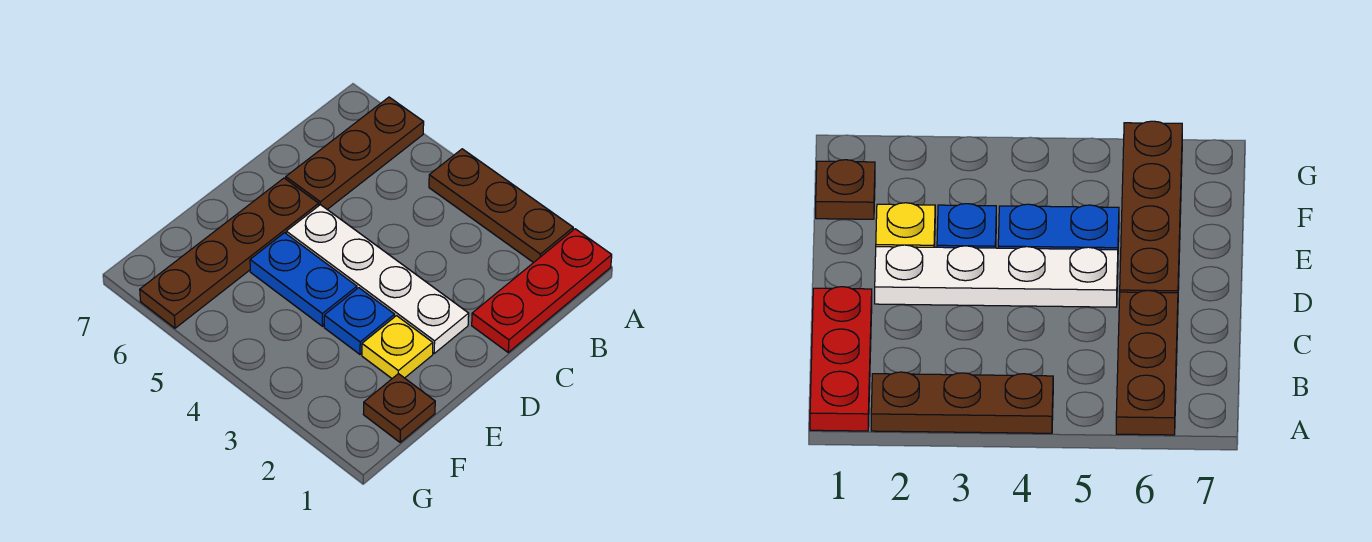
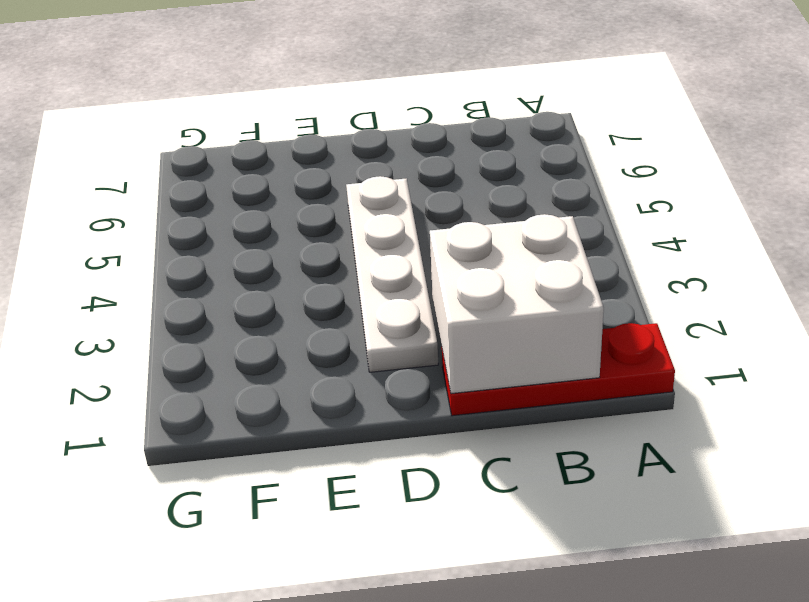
white brick B1:C2 level 2 -> none
none -> brown plate A2:A4 level 1
none -> brown plate A6:C6 level 1

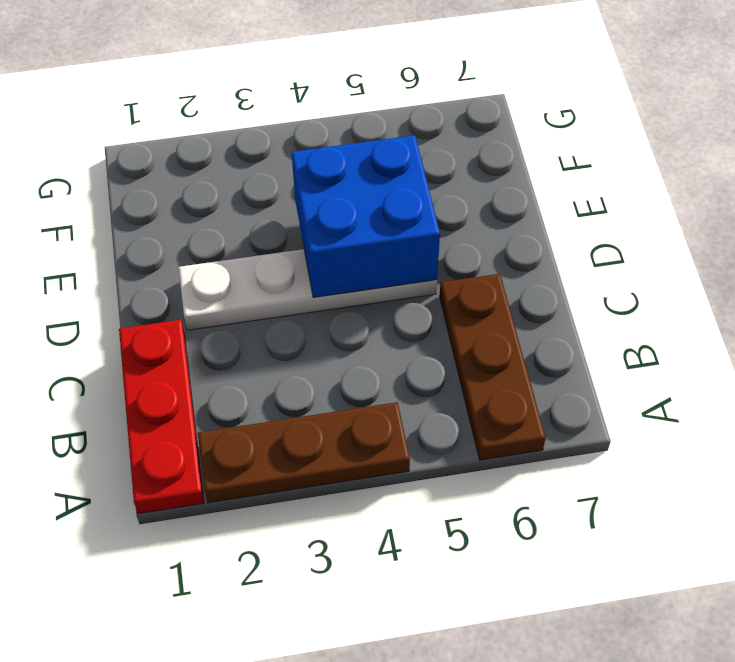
blue brick D4:E5 level 2 -> none
none -> brown plate D6:G6 level 1
none -> yellow plate E2 level 1

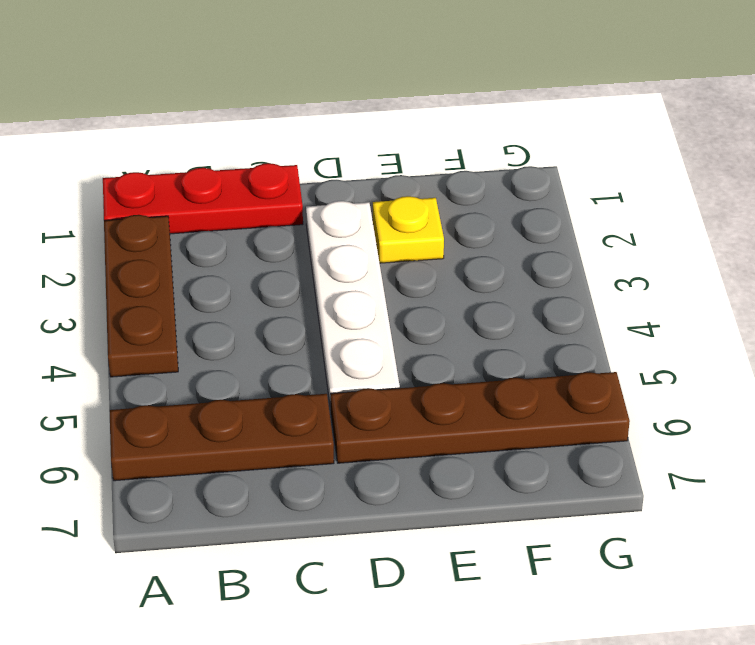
none -> blue plate E3 level 1
none -> blue plate E4:E5 level 1

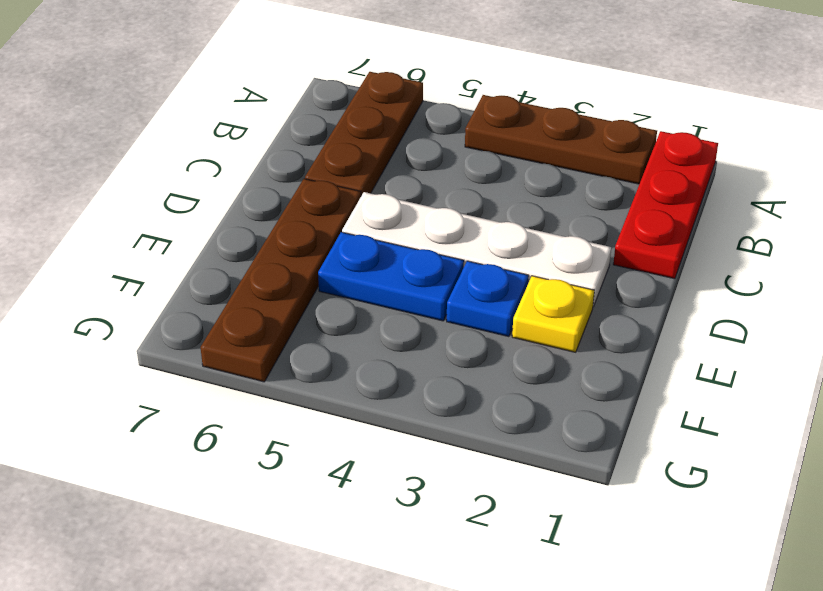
none -> brown plate F1 level 1

